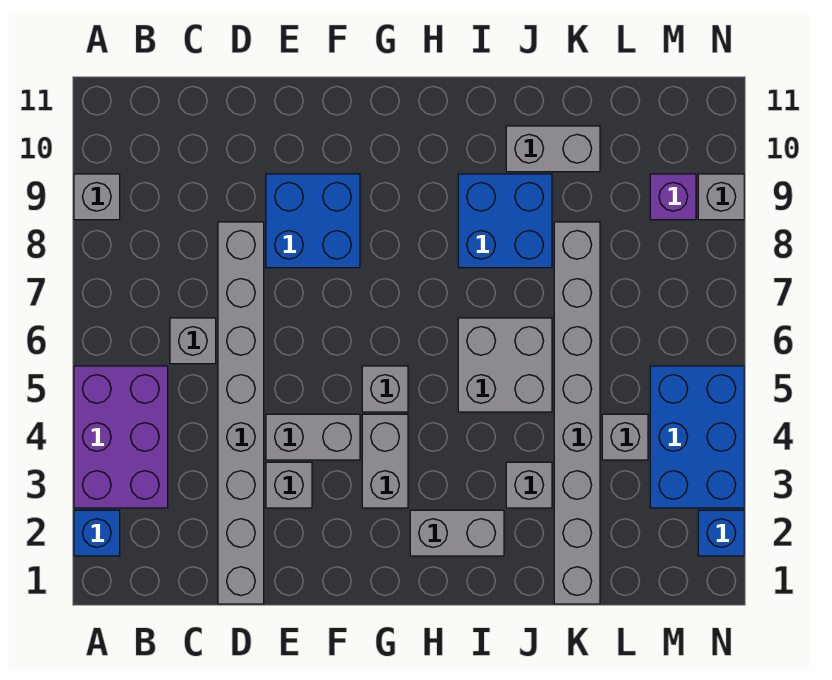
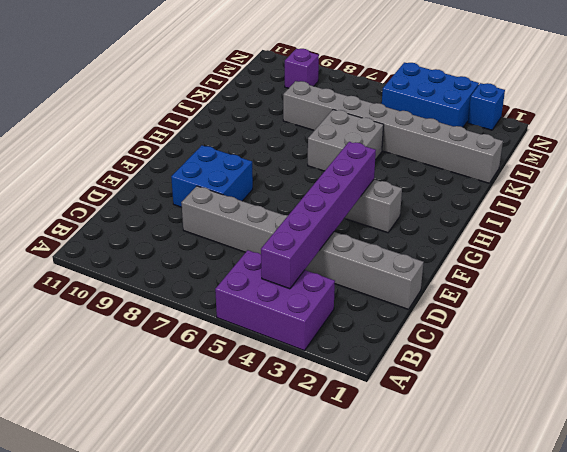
purple brick B4:G4 level 2 -> none
none -> blue brick A2 level 1
none -> grey brick A9 level 1
none -> grey brick C6 level 1

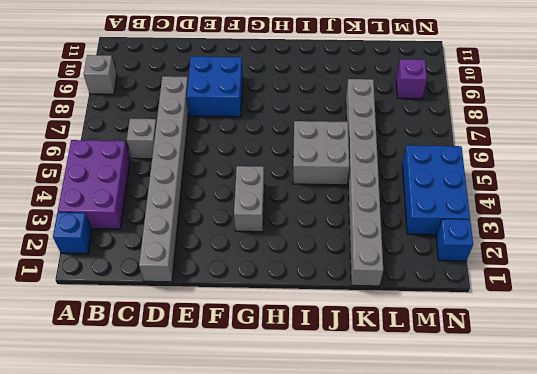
none -> grey brick E3 level 1
none -> grey brick E4:F4 level 1
none -> grey brick G5 level 1

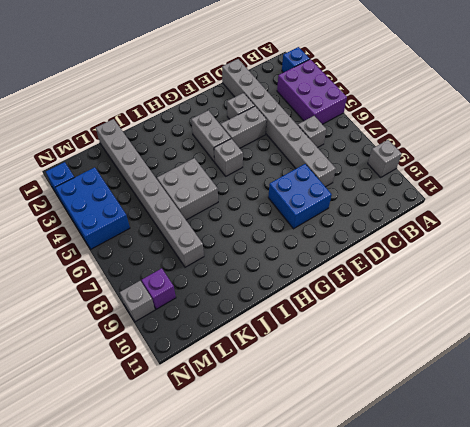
none -> grey brick H2:I2 level 1
none -> blue brick I8:J9 level 1
none -> grey brick J3 level 1

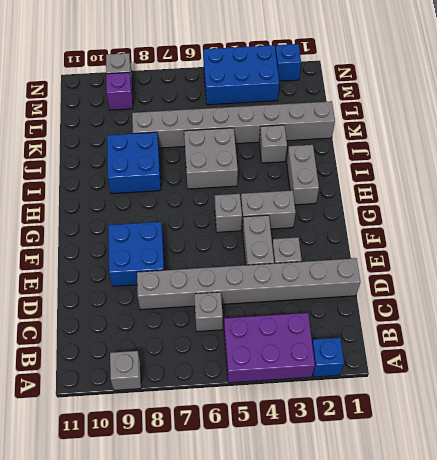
none -> grey brick J10:K10 level 1
none -> grey brick L4 level 1

